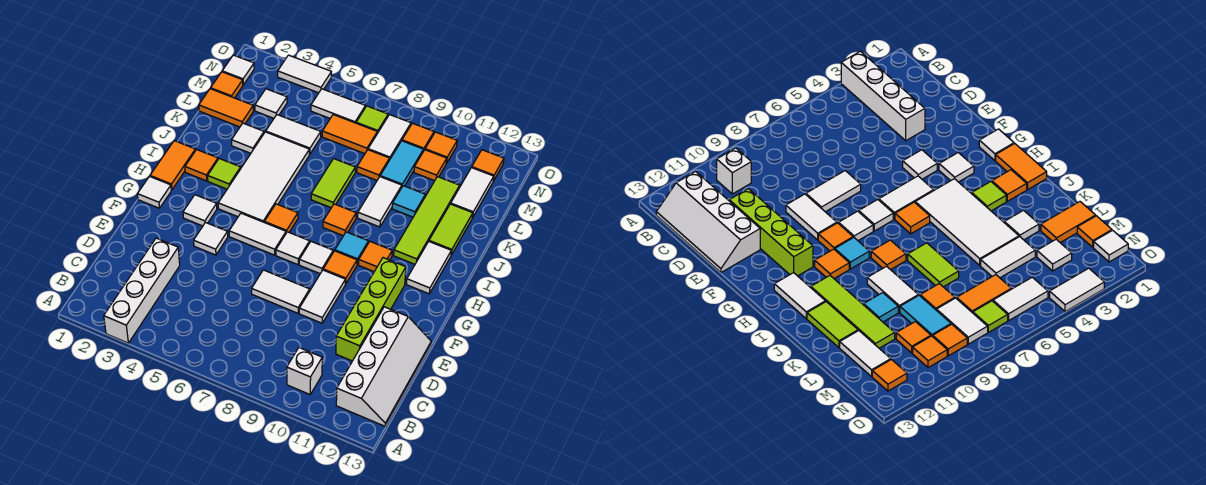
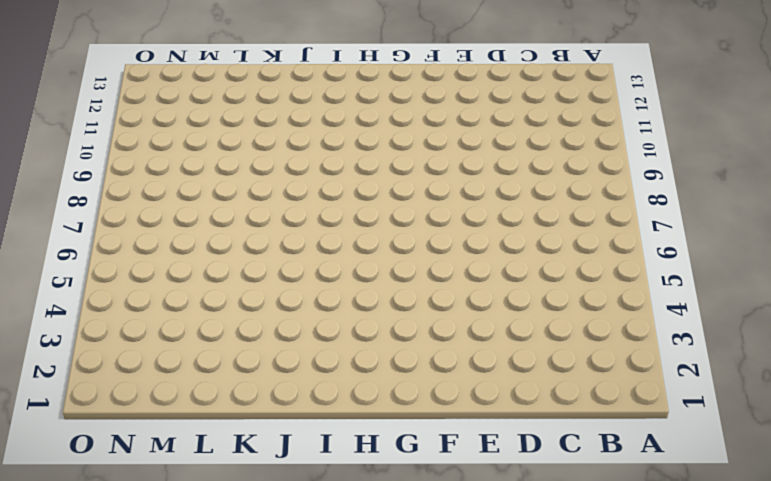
none -> white brick A3:D3 level 1
none -> white brick B10 level 1
none -> white slope B12:E13 level 1 top 12
none -> lime brick D11:G11 level 1

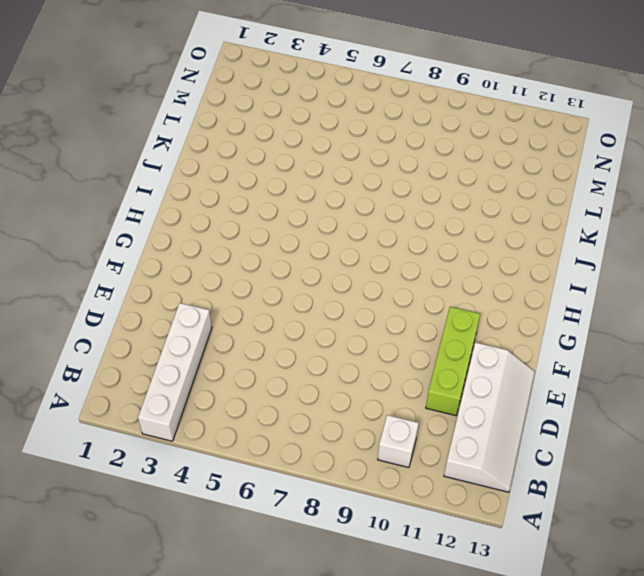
lime brick D11:F11 level 1 -> lime brick D11:G11 level 1
none -> white tile E7:E8 level 1
none -> white tile E9:F9 level 1
none -> white tile F4 level 1
none -> white tile G1 level 1

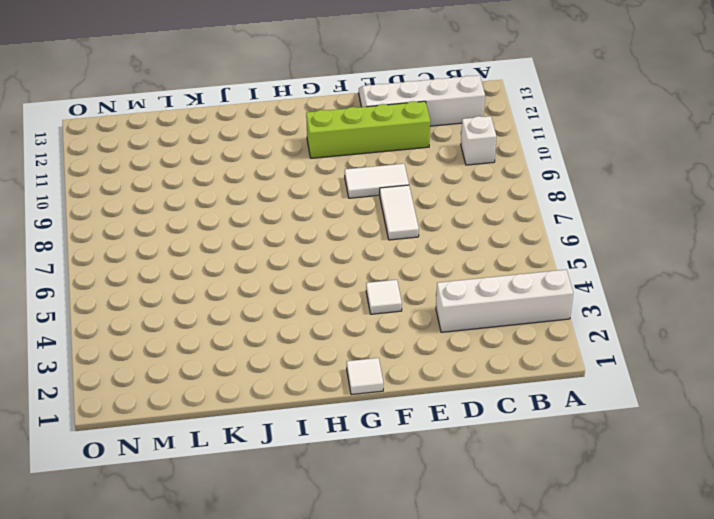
none -> white tile G3 level 1
none -> white tile G5:G6 level 1
none -> white tile G7 level 1
none -> white tile G8 level 1

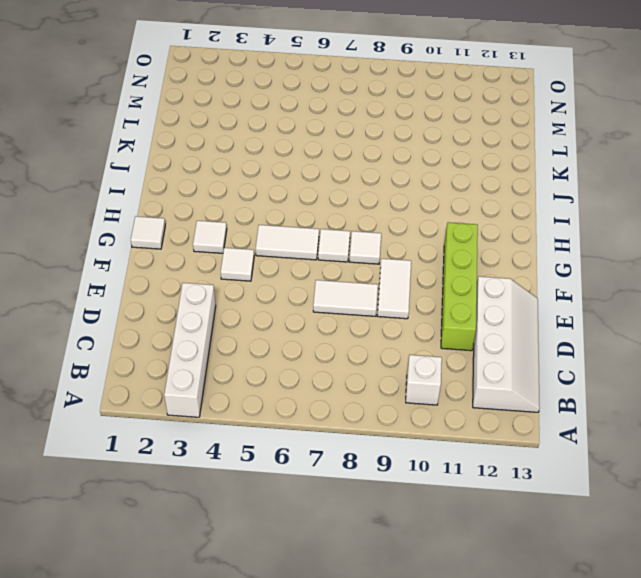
none -> orange tile G9 level 1
none -> orange tile H1:I1 level 1
none -> white tile H4:K5 level 1
none -> orange tile H6 level 1

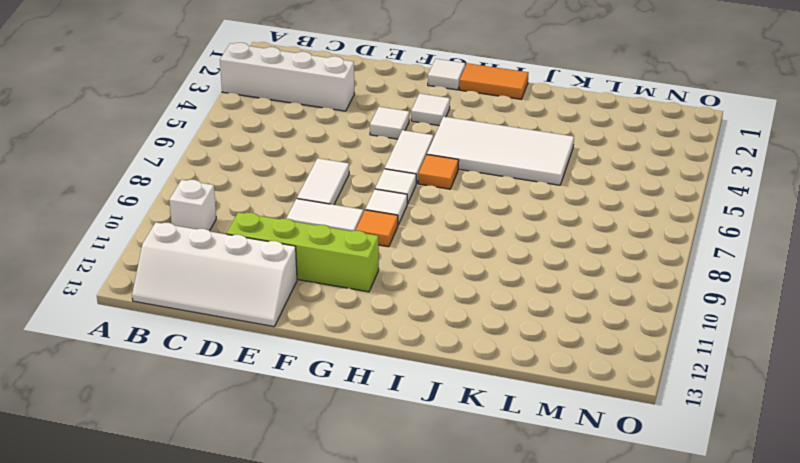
none -> cyan tile H9 level 1
none -> orange tile H10 level 1
none -> white tile H12:I12 level 1
none -> orange tile I2 level 1

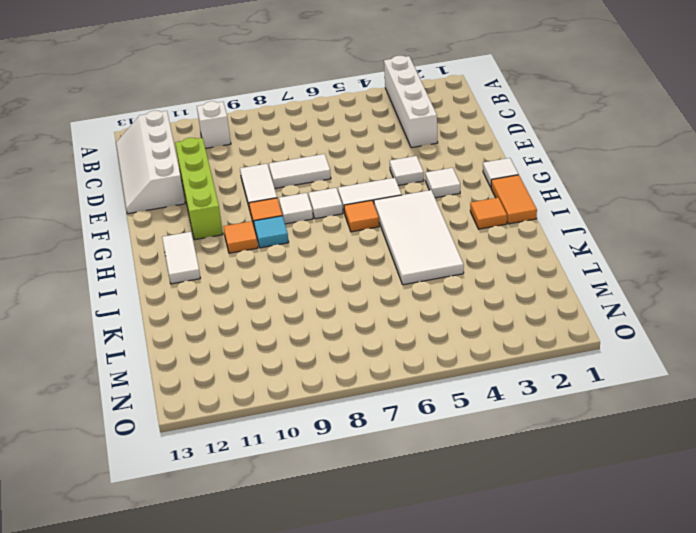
none -> lime tile I3 level 1
none -> orange tile I8 level 1
none -> lime tile I11:L11 level 1
none -> lime tile J7:K7 level 1

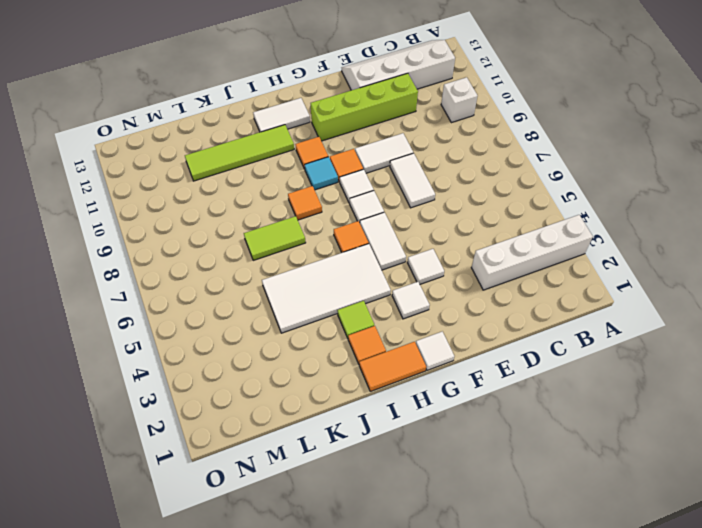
none -> white tile J9:K9 level 1
none -> lime tile J12:K12 level 1
none -> white tile K3 level 1
none -> cyan tile K10 level 1

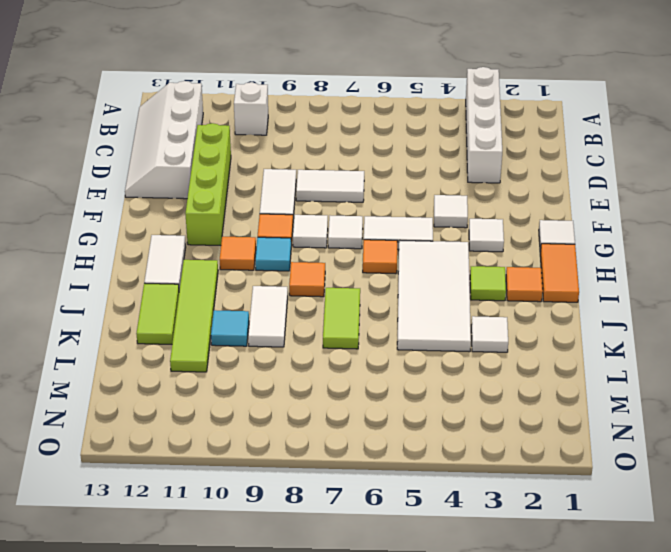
none -> orange tile L1:L2 level 1
none -> white tile L4:L5 level 1
none -> orange tile L8 level 1
none -> cyan tile L9:M9 level 1

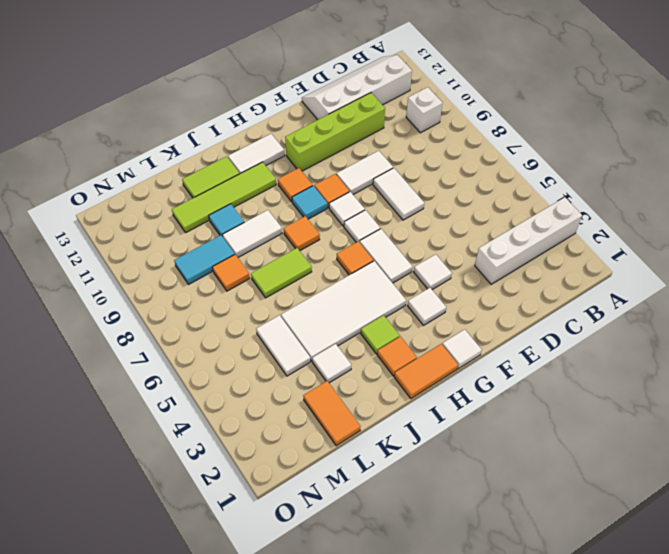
none -> white tile L12:M12 level 1
none -> orange tile M1 level 1
none -> white tile M3 level 1
none -> orange tile M6:M7 level 1

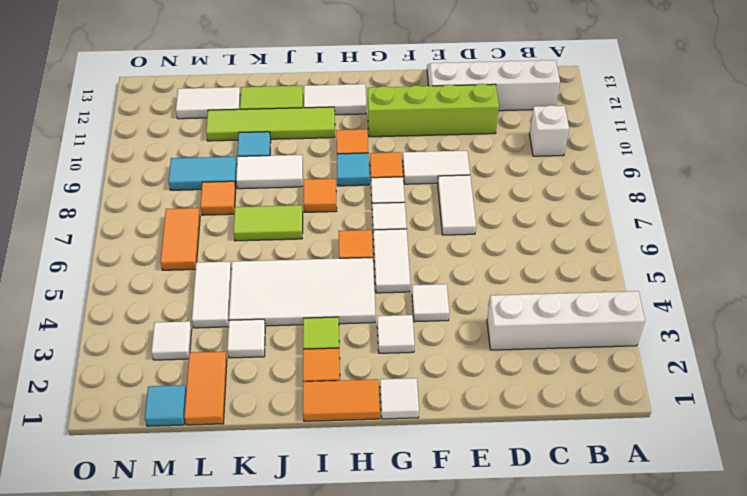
cyan tile M1 level 1 -> orange tile M1 level 1
none -> white tile M8:N8 level 1
none -> orange tile M10 level 1
none -> white tile N1 level 1
none -> white tile N5:N6 level 1

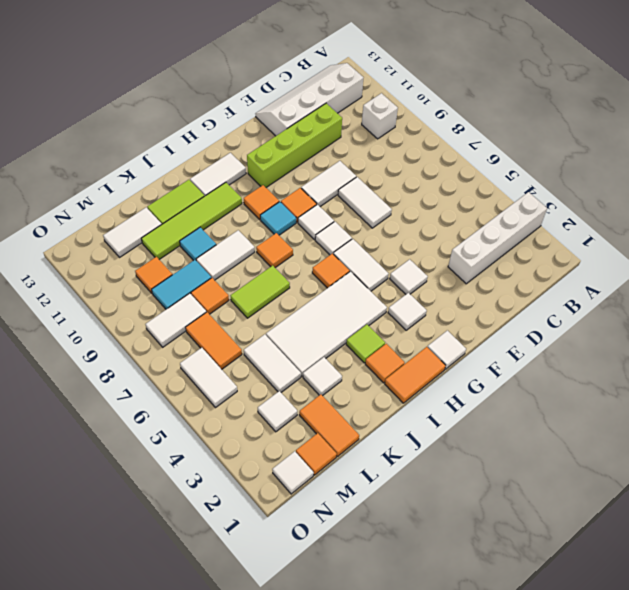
none -> lime tile N7 level 1
none -> orange tile N9 level 1
none -> orange tile N10 level 1
none -> orange tile N12 level 1

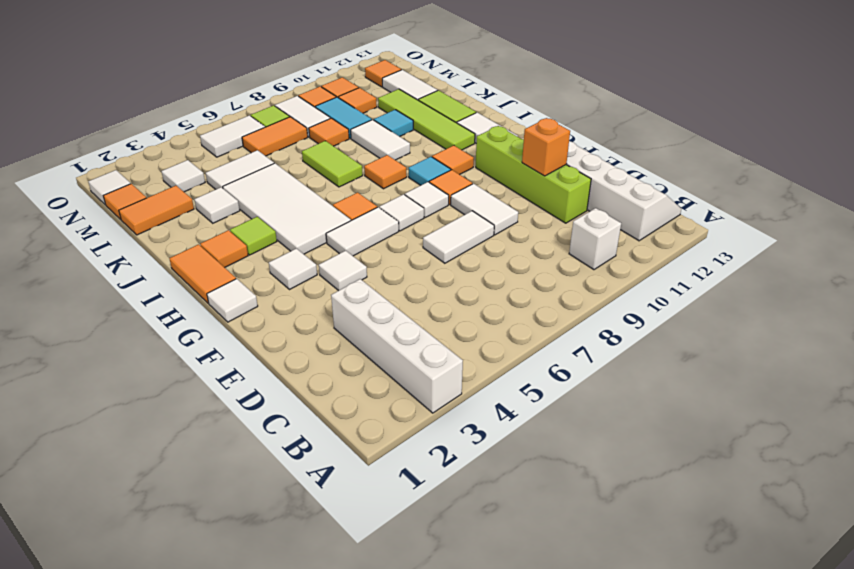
orange brick E11 level 2 -> none
none -> white tile O3:O4 level 1

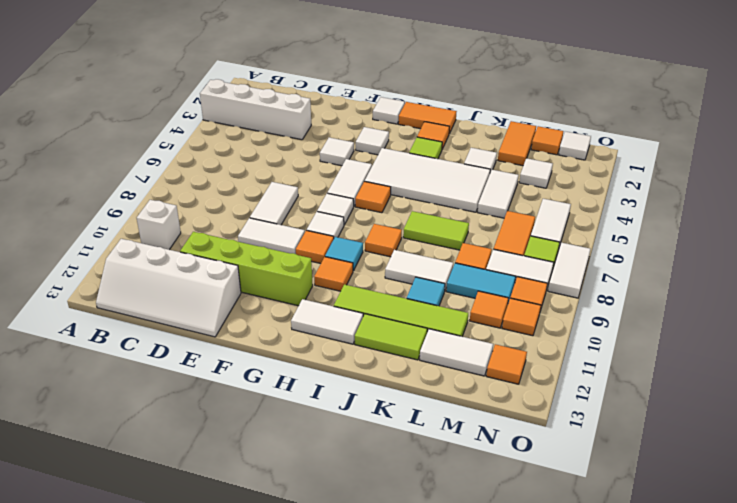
white tile O7:O8 level 1 -> white tile O3:O4 level 1

